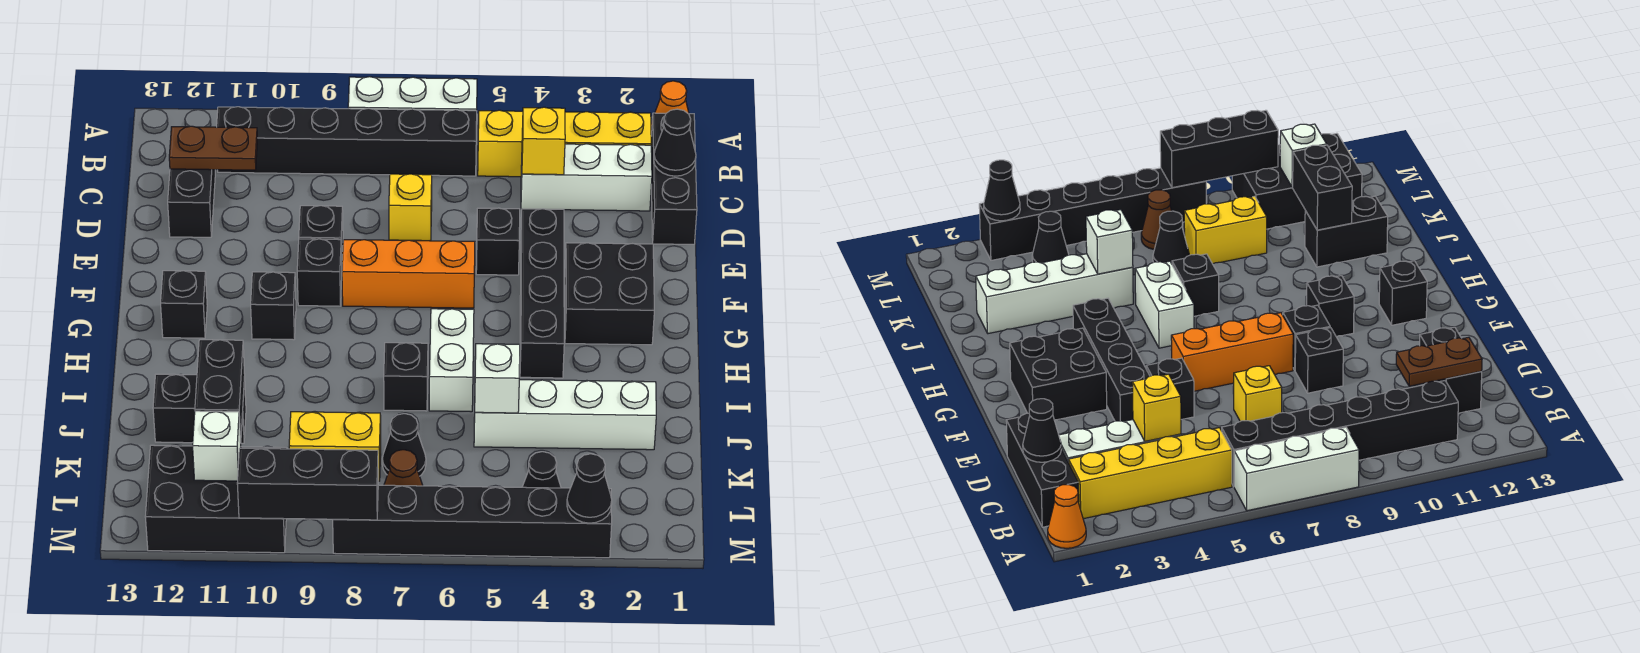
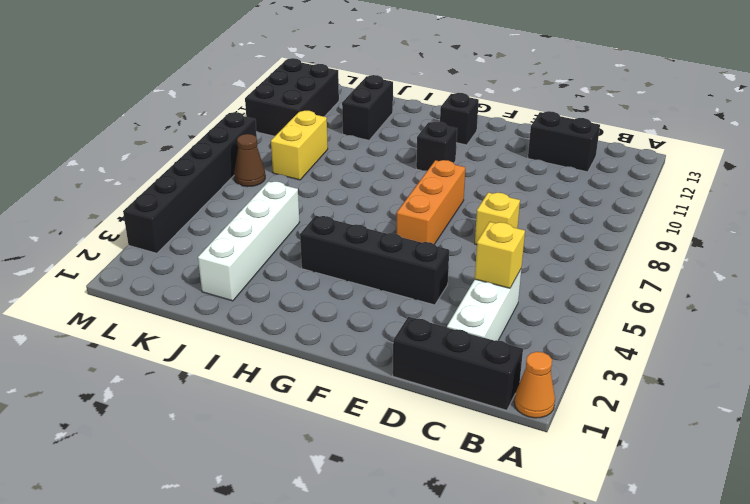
none -> white brick A6:A8 level 1
none -> yellow brick B2:B5 level 1
none -> black brick B6:B11 level 1
none -> black brick E5 level 1

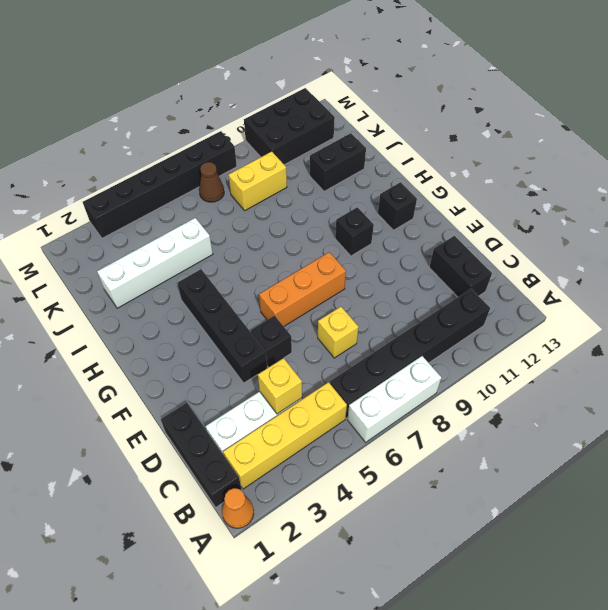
none -> black brick E9 level 1
none -> black brick F2:G3 level 1
none -> black brick F9 level 1
none -> white brick H6:I6 level 1

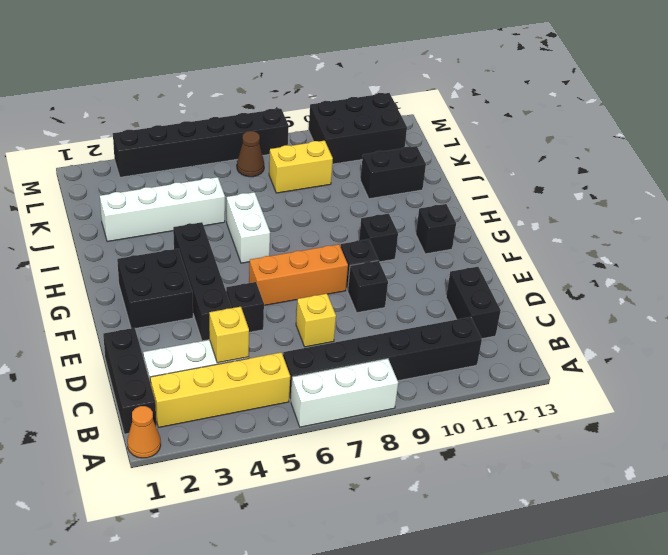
none -> black brick I7 level 1
none -> black cone K7 level 1
none -> black cone L4 level 1
none -> black cone C1 level 2

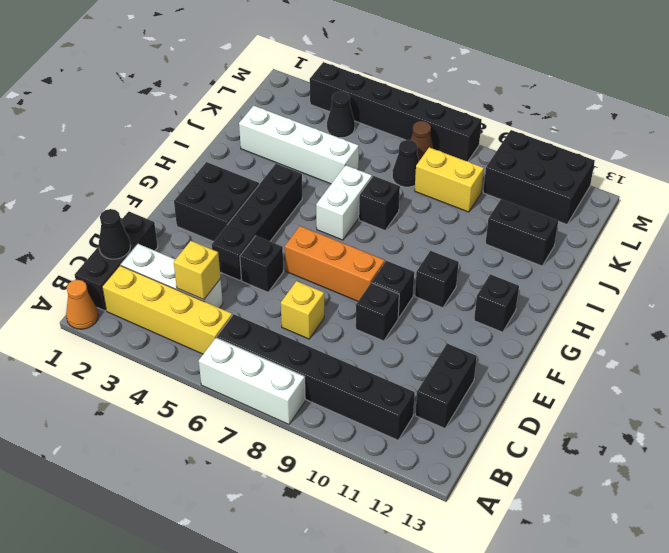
none -> brown plate C11:C12 level 2
none -> white brick J5 level 2
none -> black brick J11:K11 level 2
none -> white brick L11 level 2

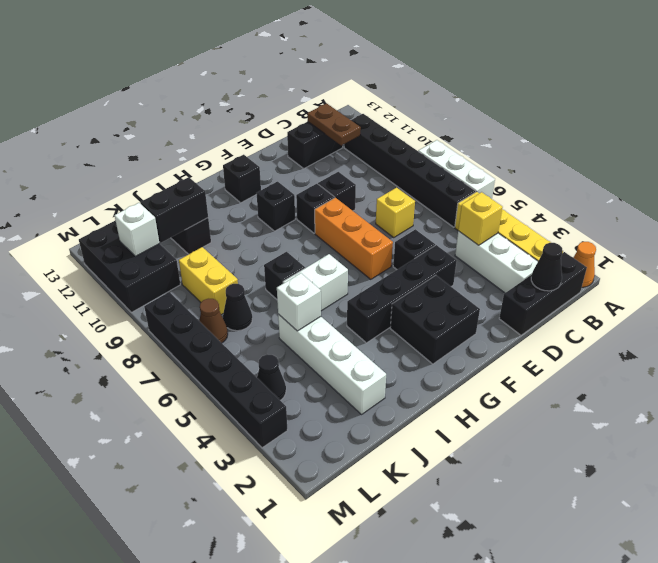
none -> black cone M3 level 2
none -> black brick M8:M10 level 2

